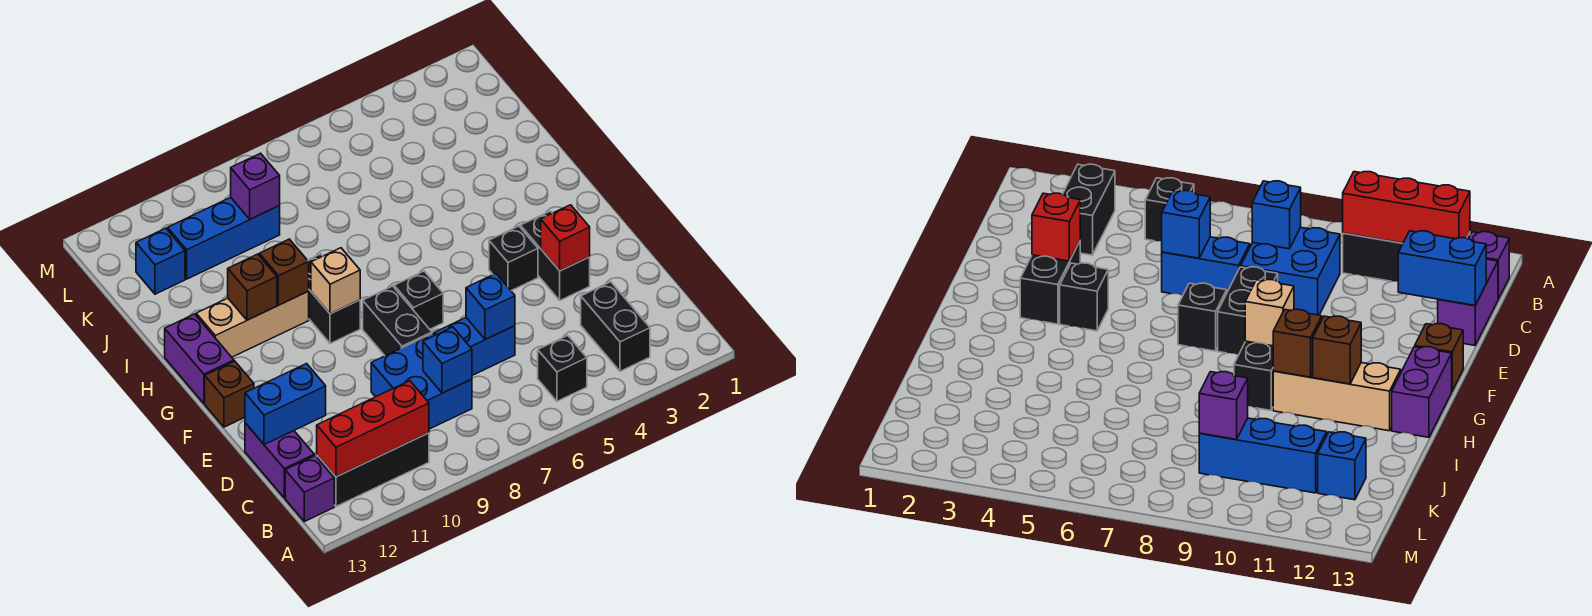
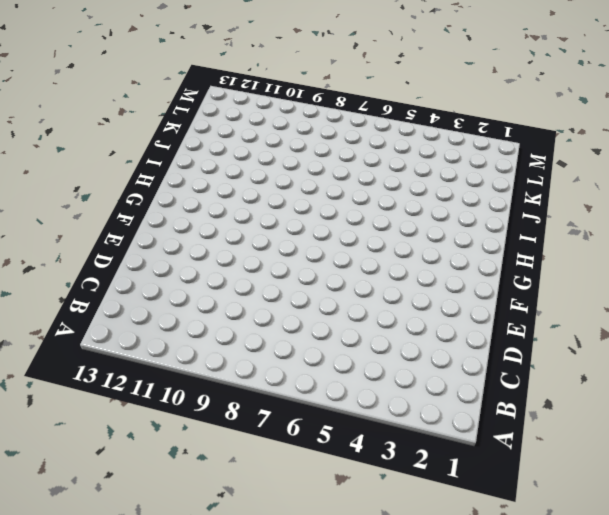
none -> black brick B3:C3 level 1
none -> black brick B5 level 1
none -> black brick B10:B12 level 1

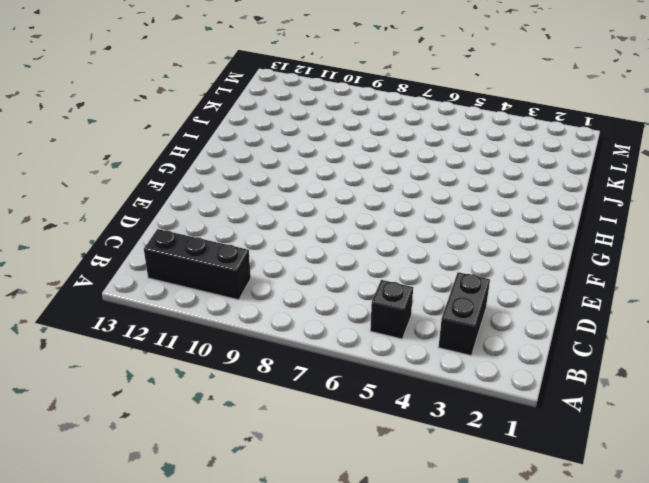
none -> purple brick B13 level 1
none -> blue brick C8:D9 level 1
none -> purple brick C13:D13 level 1

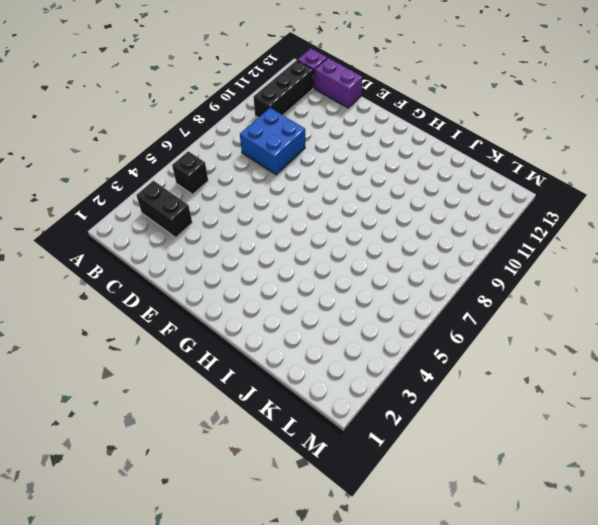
none -> blue brick D6:D7 level 1
none -> black brick E3:F3 level 1
none -> black brick E8:F8 level 1

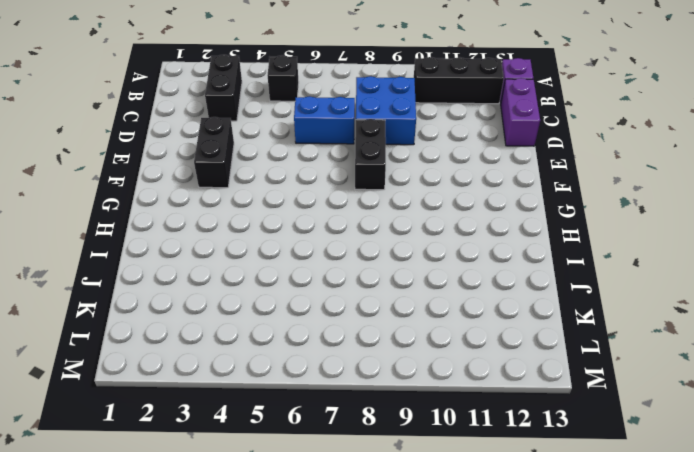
none -> black brick F4 level 1
none -> black brick F7 level 1
none -> brown brick F13 level 1

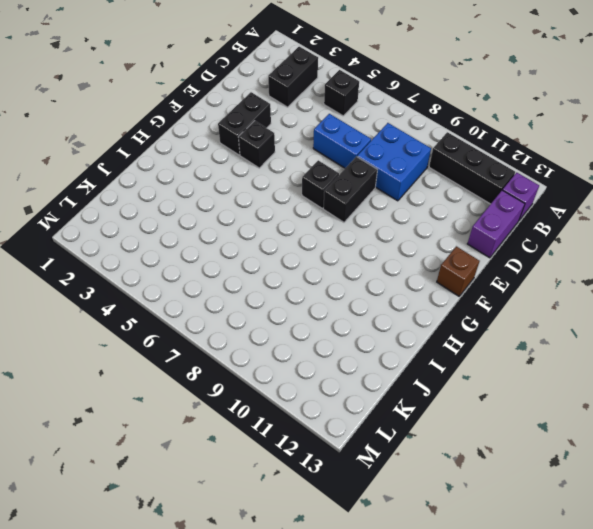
none -> black brick G9:H9 level 1
none -> purple brick G13:H13 level 1
none -> tan brick H10:H12 level 1

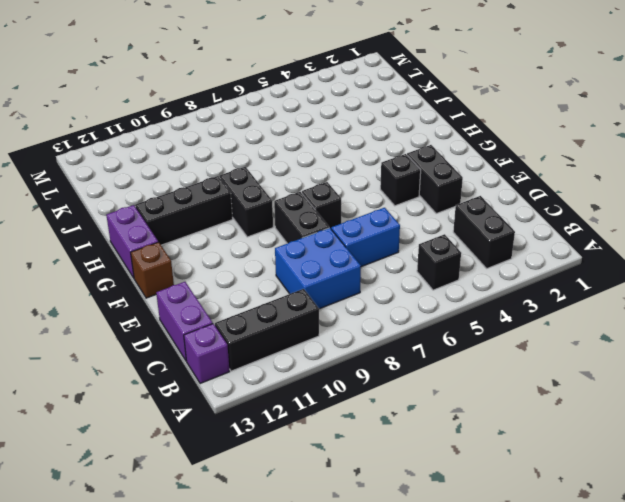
black brick H10:H12 level 1 -> tan brick H10:H12 level 1
none -> blue brick K9:K11 level 1
none -> blue brick K12 level 1
none -> red brick B10:B12 level 2

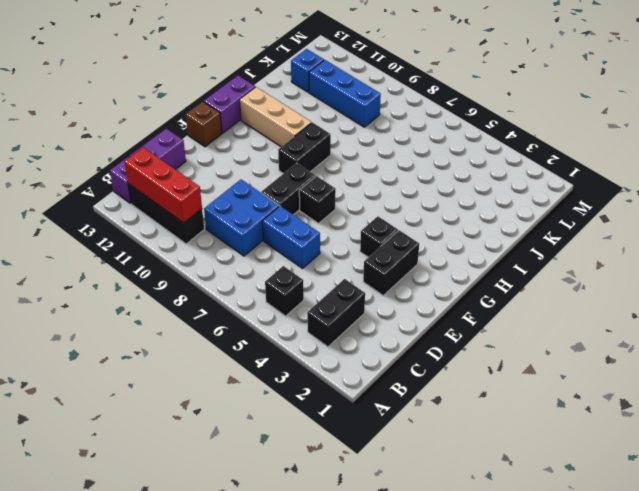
none -> blue brick C8 level 2
none -> blue brick D6 level 2
none -> blue brick D12:D13 level 2

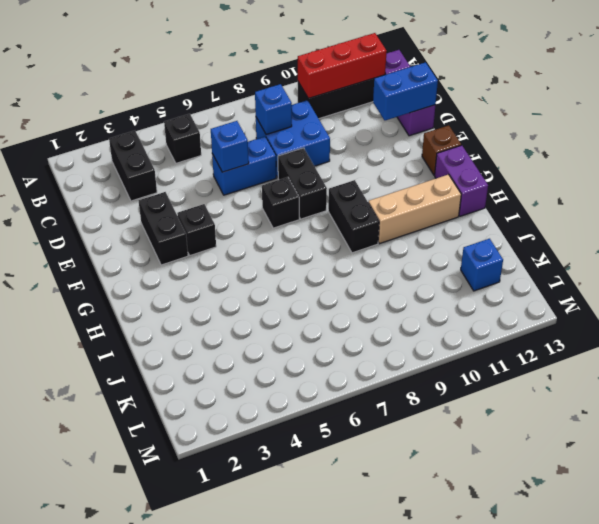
none -> blue brick K9:K11 level 1
none -> red brick E3 level 2
none -> tan brick G9 level 2

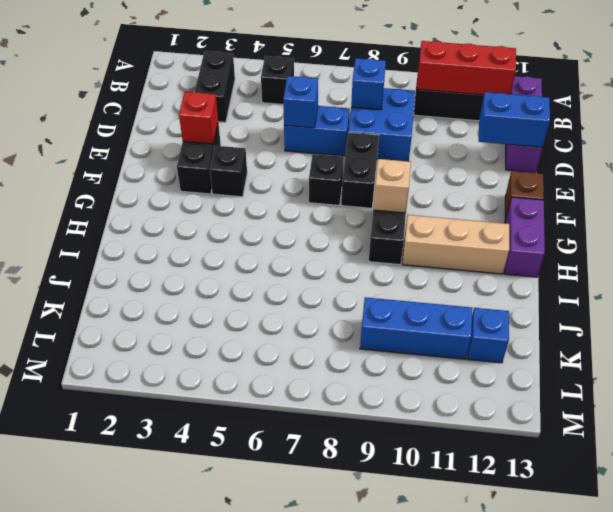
none -> brown brick H10 level 2
none -> brown brick H11 level 2
none -> purple brick K9 level 2

